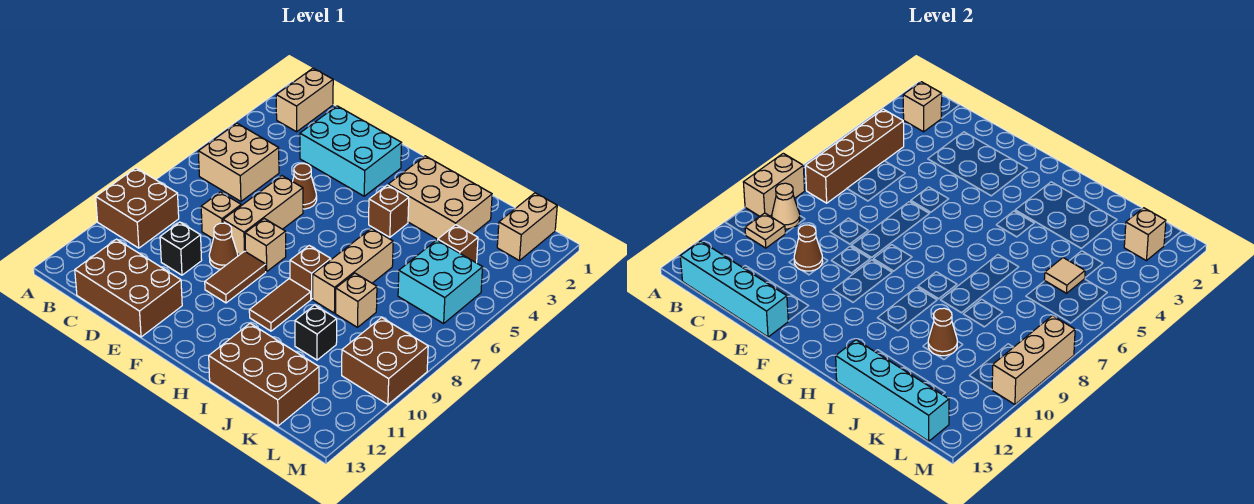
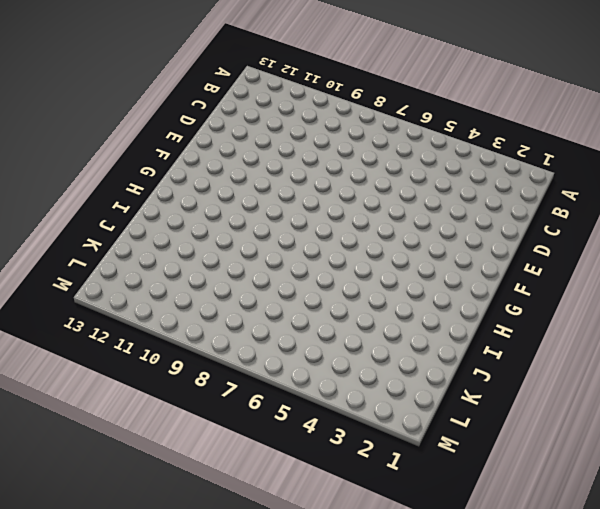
none -> brown brick A9:B10 level 1
none -> tan brick B1:B2 level 1
none -> tan brick B5:C6 level 1
none -> brown brick C12:E13 level 1

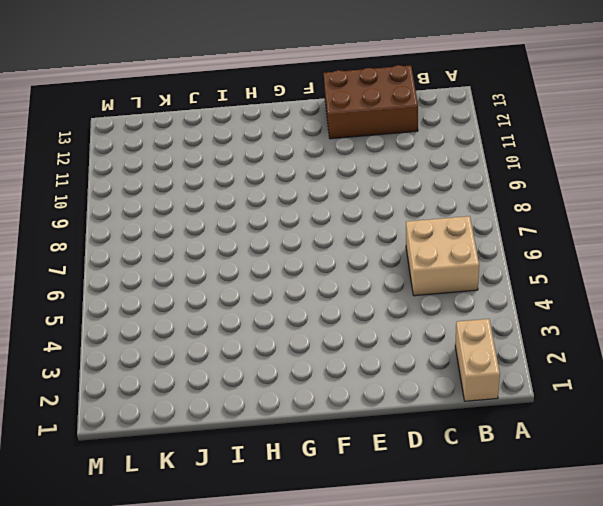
none -> brown brick A9:B10 level 1
none -> cyan brick D2:F3 level 1
none -> tan brick D8 level 1
none -> black brick D10 level 1

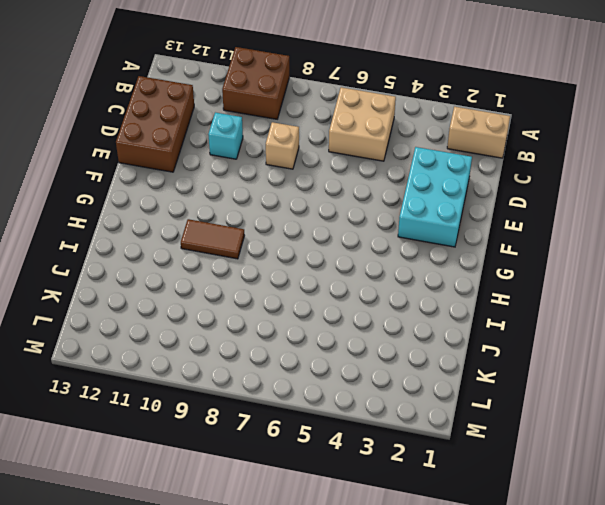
cyan brick D10 level 1 -> black brick D10 level 1
none -> brown cone E5 level 1
none -> tan brick E6:E8 level 1
none -> brown cone E9 level 1
none -> tan brick F8 level 1

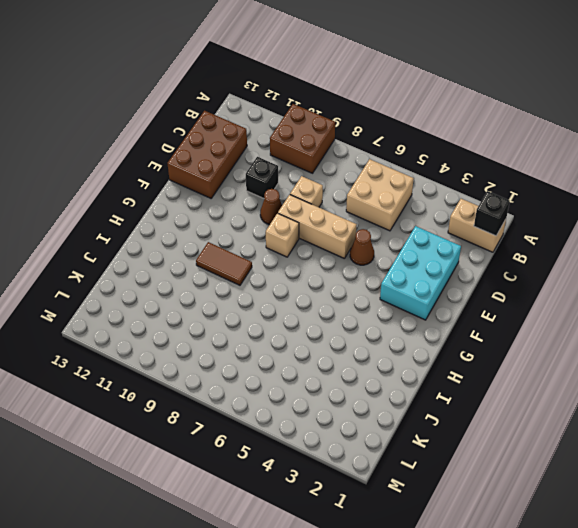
black brick B1 level 2 -> black brick J10 level 1
none -> brown tile F9:F10 level 1
none -> tan brick H2:J3 level 1
none -> brown brick H4 level 1
none -> brown brick H8 level 1

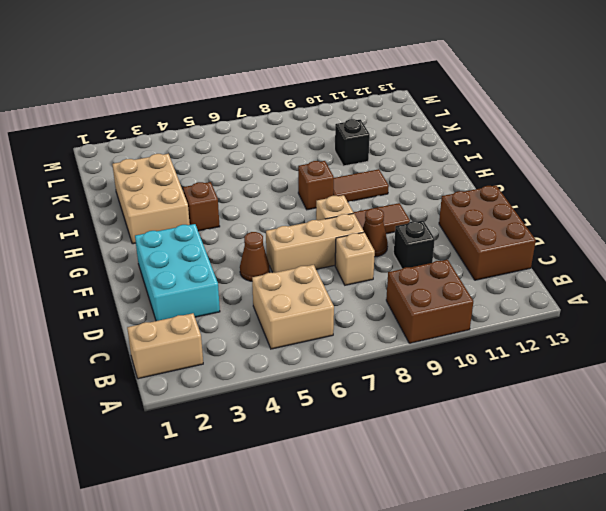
none -> tan brick I6:I8 level 1
none -> brown brick I12:K13 level 1
none -> tan brick J8 level 1
none -> brown brick K4 level 1

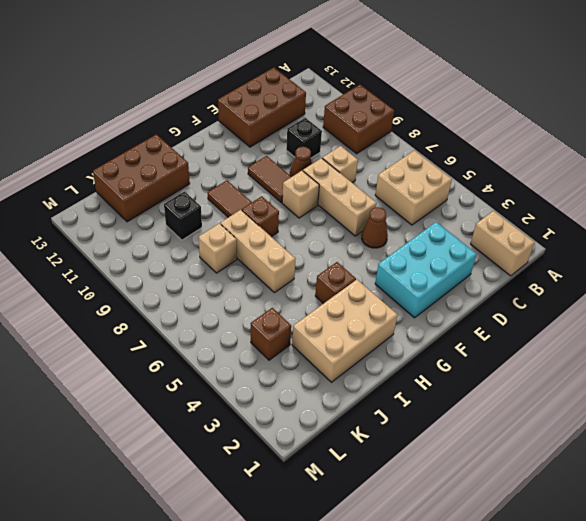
none -> cyan brick K5:L6 level 1
none -> tan brick L1:L2 level 1
none -> brown brick L9:M10 level 1
none -> tan brick A8:A9 level 2

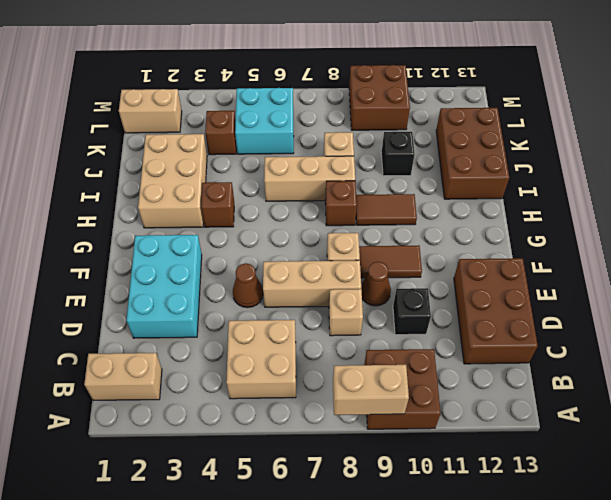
none -> tan brick B2 level 2
none -> brown brick B4:B7 level 2
none -> tan cone B9 level 2
none -> tan plate B10 level 2

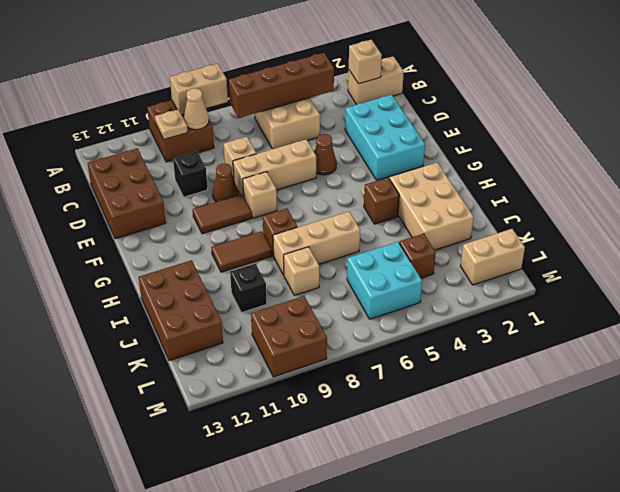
none -> cyan brick B13:E13 level 2
none -> brown cone D10 level 2
none -> cyan brick I13:L13 level 2
none -> brown cone J10 level 2

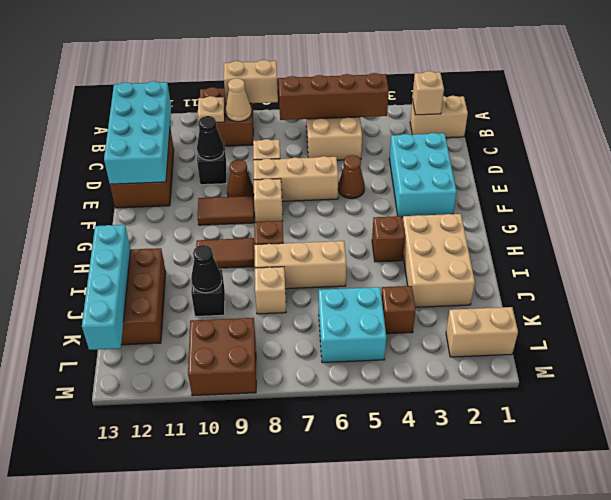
cyan brick B12:E13 level 2 -> cyan brick B13:E13 level 2
black cone D10 level 2 -> brown cone D10 level 2
black cone J10 level 2 -> brown cone J10 level 2
none -> tan tile K5 level 2
none -> tan brick L2 level 2
none -> tan brick M8:M10 level 2

